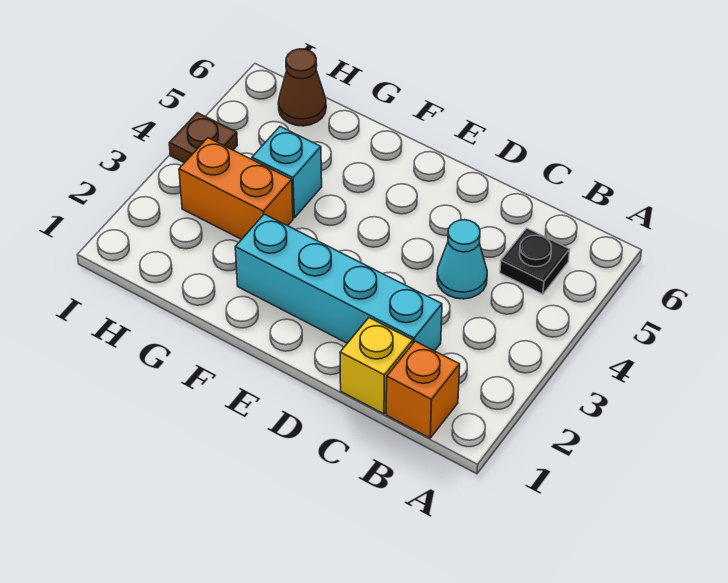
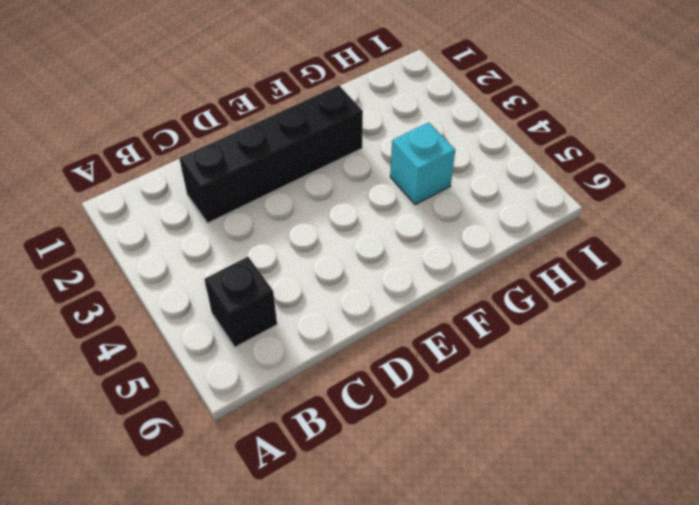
black brick B5 level 1 -> black plate B5 level 1
black brick C2:F2 level 1 -> cyan brick C2:F2 level 1
none -> orange brick B1 level 1
none -> yellow brick C1 level 1

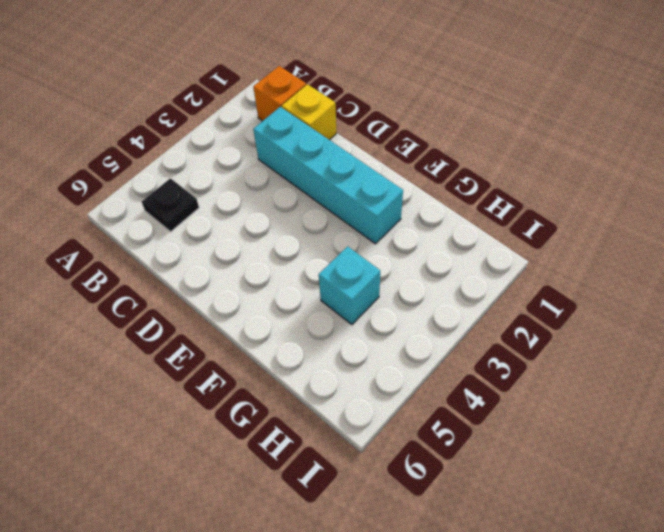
none -> cyan cone C4 level 1
none -> orange brick G3:H3 level 1

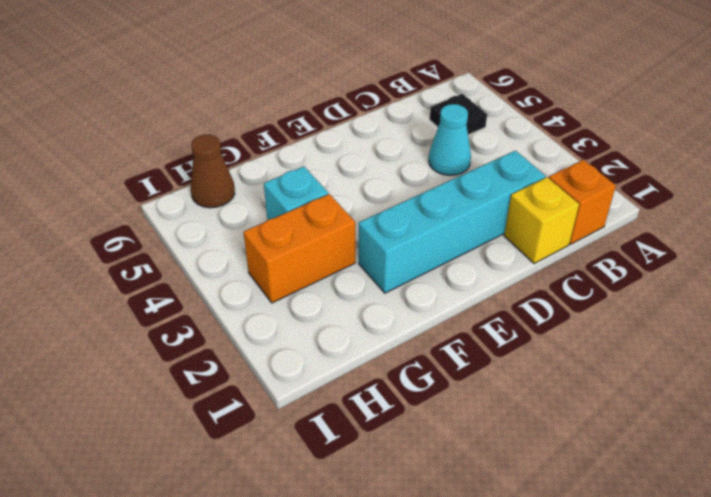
none -> brown plate I4 level 1

